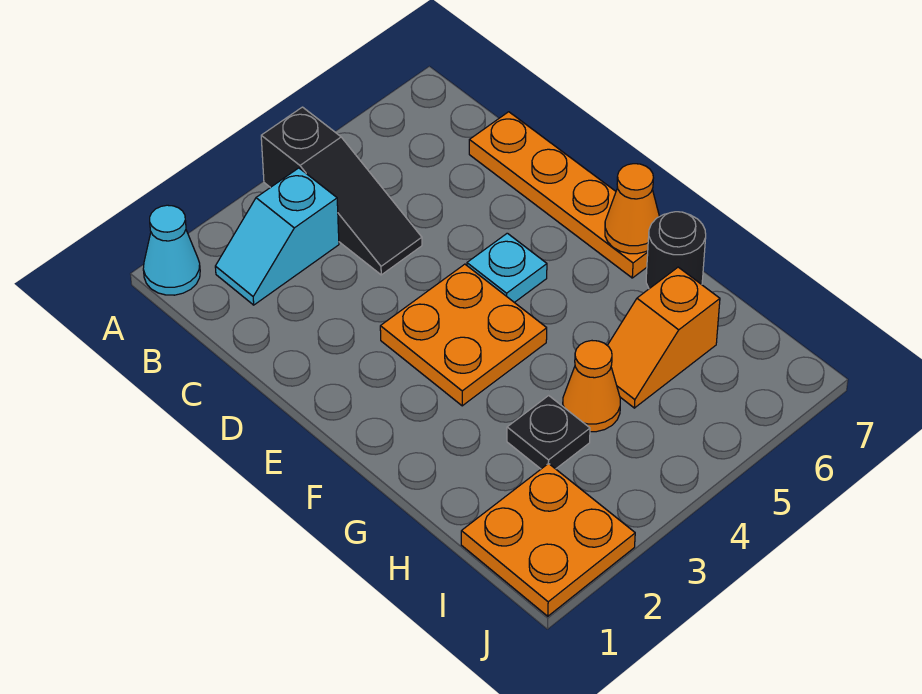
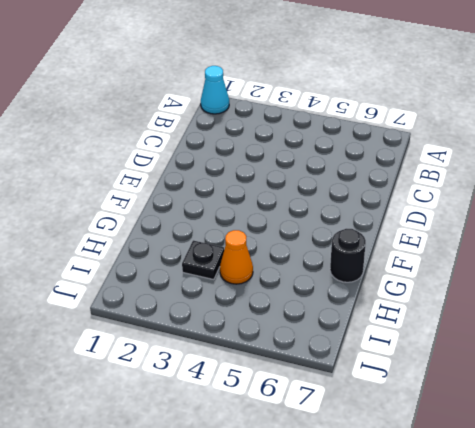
none -> black slope A4:C4 level 1 top A
none -> cyan slope B2:B3 level 1 top 3
none -> orange plate C7:F7 level 1

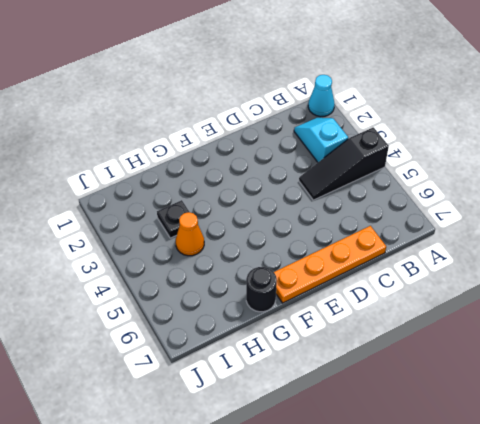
none -> orange plate E3:F4 level 1
none -> cyan plate E5 level 1
none -> orange slope H5:H6 level 1 top 6

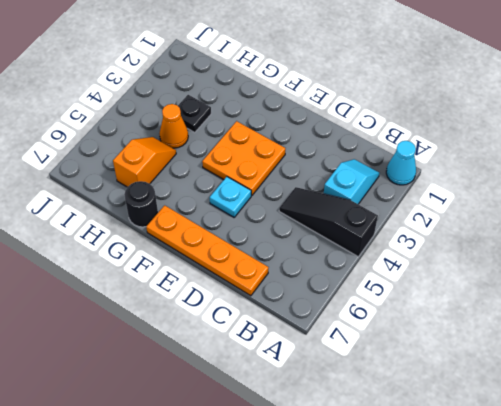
none -> orange plate I1:J2 level 1
none -> orange cone F7 level 2

